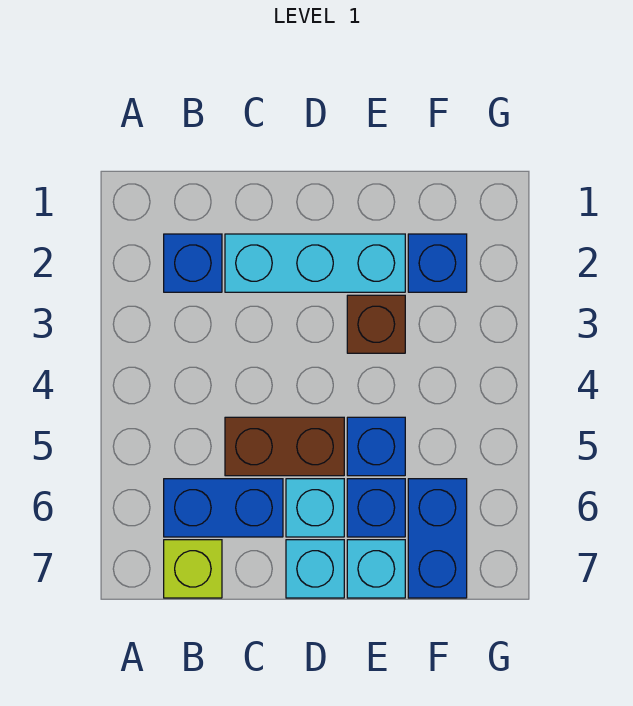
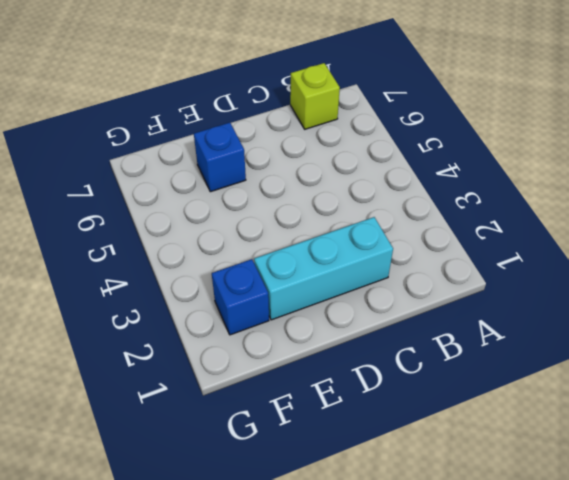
none -> blue brick B2 level 1
none -> blue brick B6:C6 level 1
none -> brown brick C5:D5 level 1

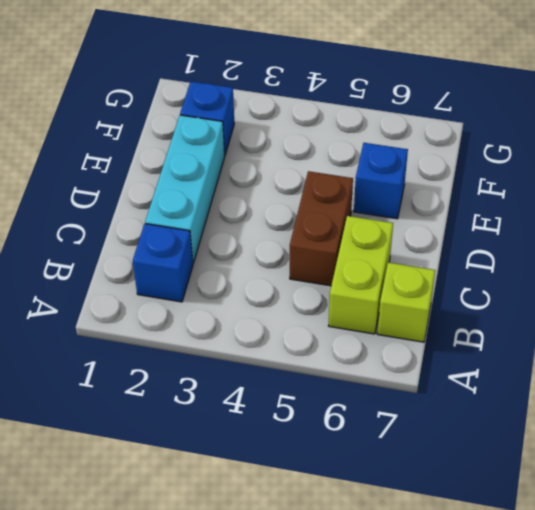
lime brick B6:C6 level 1 -> blue brick B6:C6 level 1
none -> cyan brick D6 level 1
none -> cyan brick D7 level 1
none -> brown brick E3 level 1

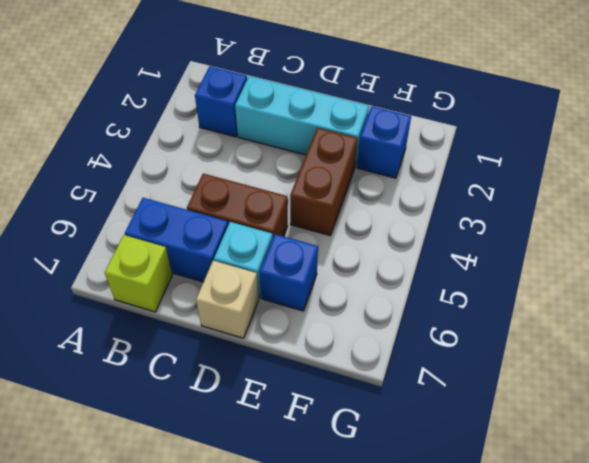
tan brick D7 level 1 -> cyan brick D7 level 1
brown brick E3:E4 level 1 -> brown brick E3 level 1
none -> blue brick E5 level 1
none -> cyan brick E7 level 1
none -> blue brick F6:F7 level 1

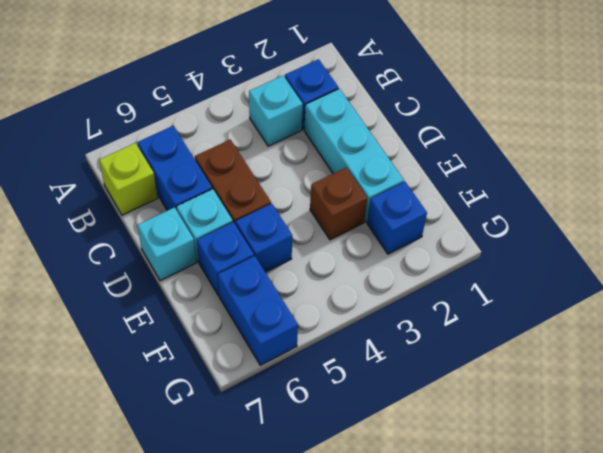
cyan brick B3 level 1 -> cyan brick E7 level 1
blue brick F6:G6 level 1 -> blue brick F6:F7 level 1

